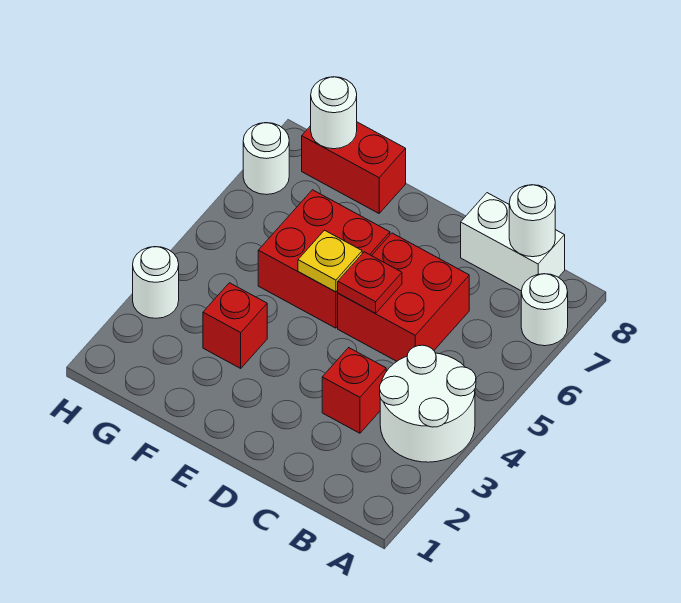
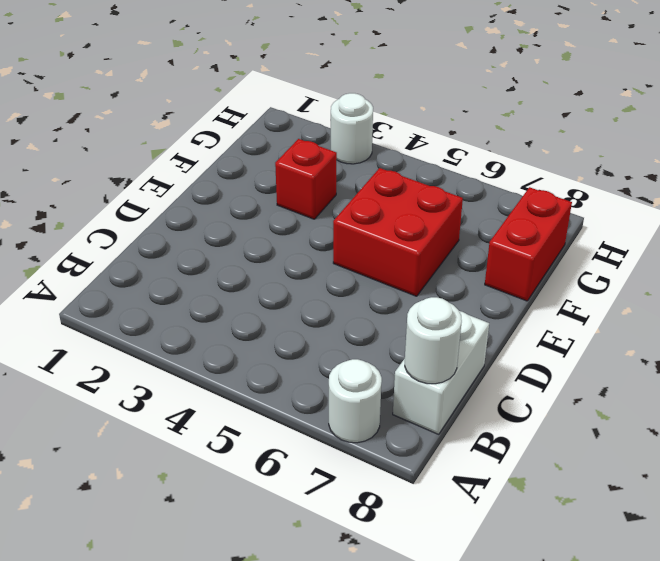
none -> white round brick A3:B4 level 1
none -> red brick C3 level 1
none -> red brick C5:D6 level 1

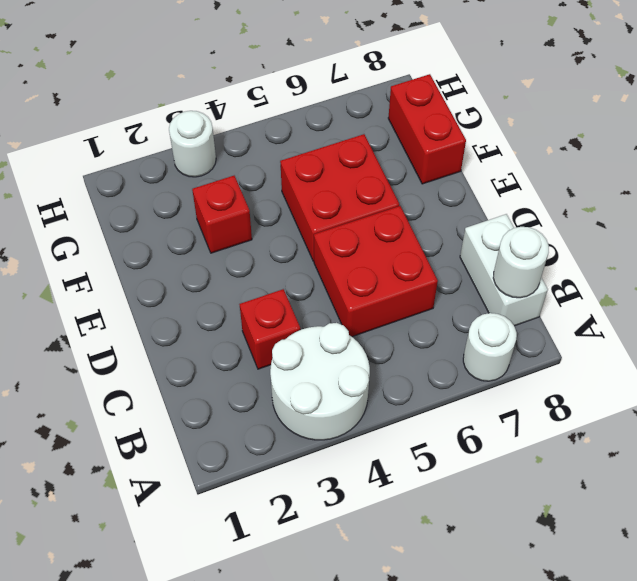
none -> white round brick H7 level 1
none -> red plate D5 level 2
none -> yellow plate E5 level 2

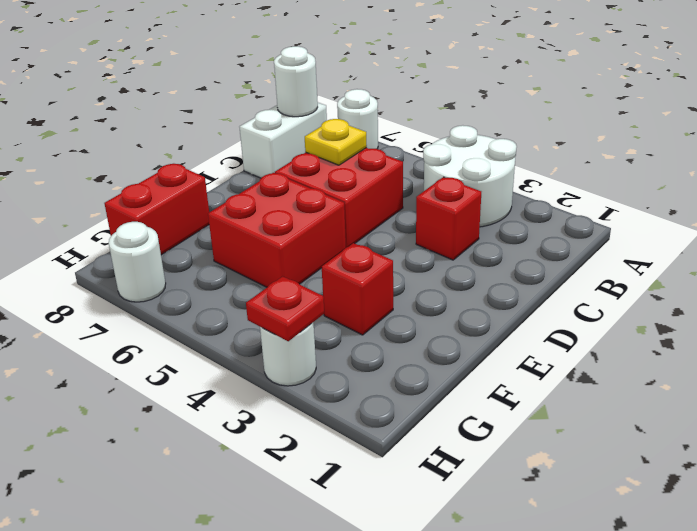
yellow plate C6 level 2 -> yellow plate E5 level 2
red plate H3 level 2 -> red plate D5 level 2
none -> white round brick G8 level 2

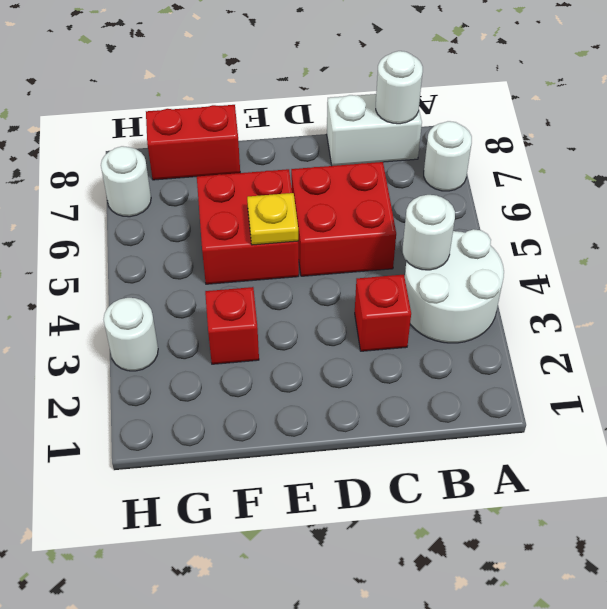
white round brick B4 level 2 -> white round brick G8 level 2
none -> red plate D5 level 2

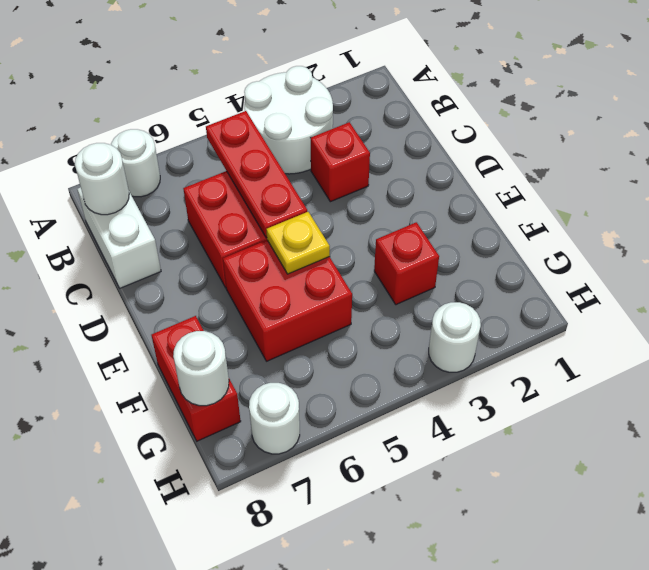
red plate B5:D5 level 2 -> red plate D5 level 2

